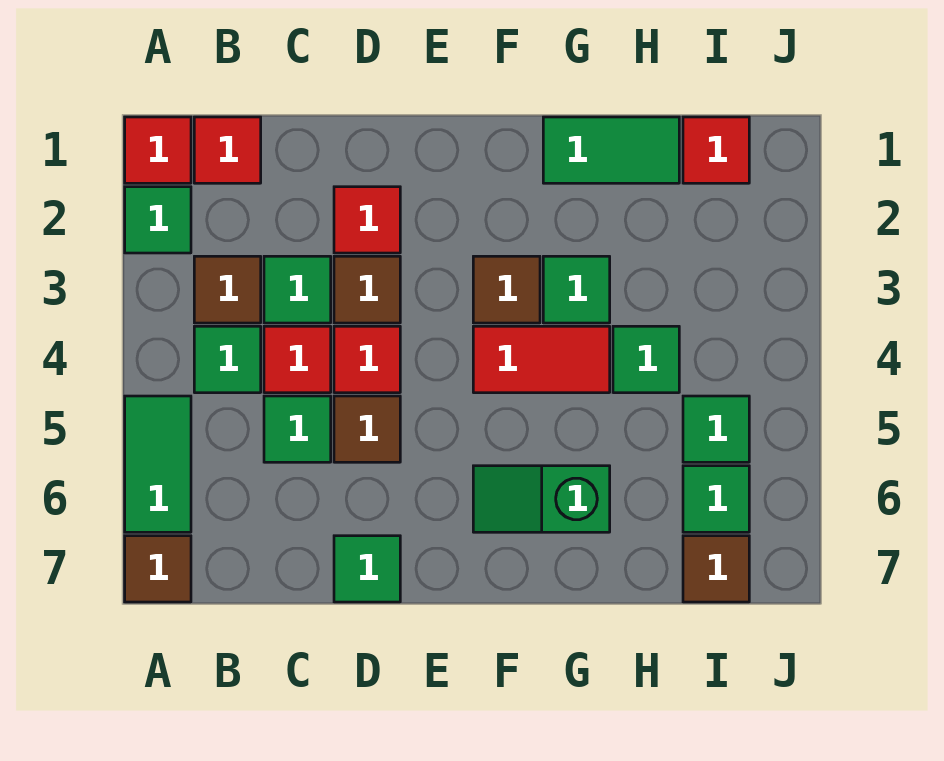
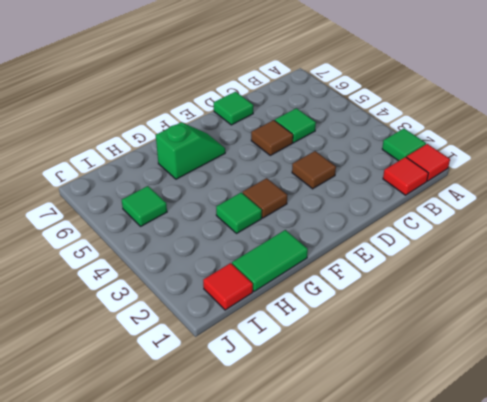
none -> green tile A5:A6 level 1
none -> brown tile A7 level 1
none -> brown tile B3 level 1

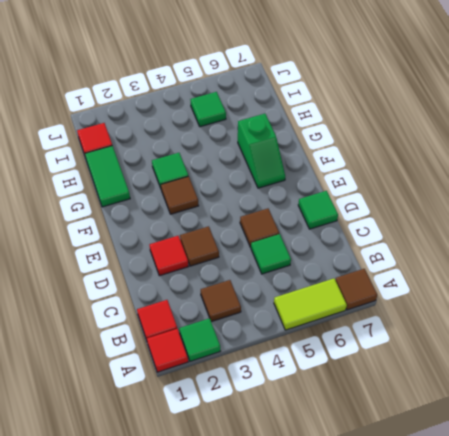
lime tile A5:A6 level 1 -> green tile A5:A6 level 1
none -> green tile B4 level 1
none -> green tile C3 level 1
none -> red tile C4 level 1

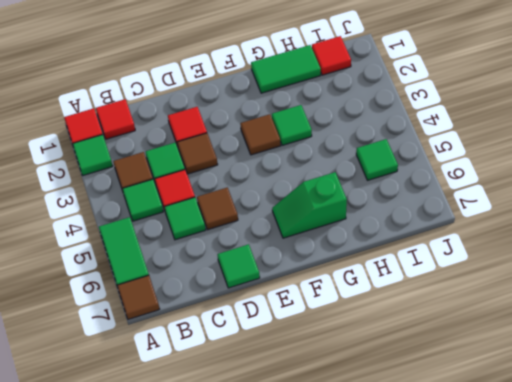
none -> red tile D4 level 1
none -> red tile F4:G4 level 1
none -> green tile H4 level 1

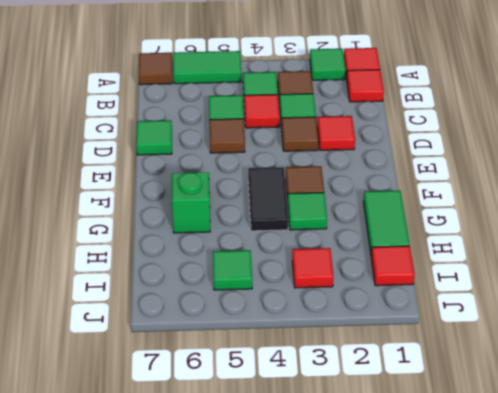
black tile F4:G4 level 1 -> red tile F4:G4 level 1
red tile I3 level 1 -> red tile D4 level 1
none -> green tile H4 level 1
none -> green tile I6 level 1
none -> brown tile I7 level 1

